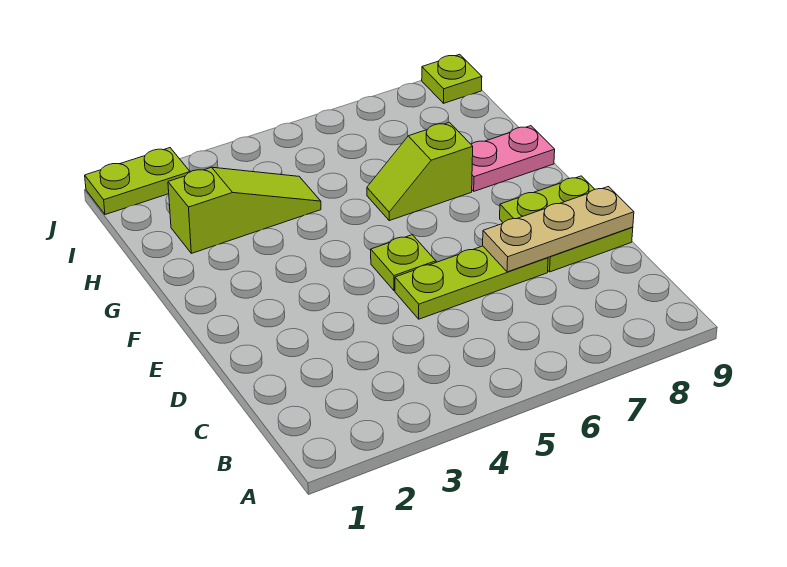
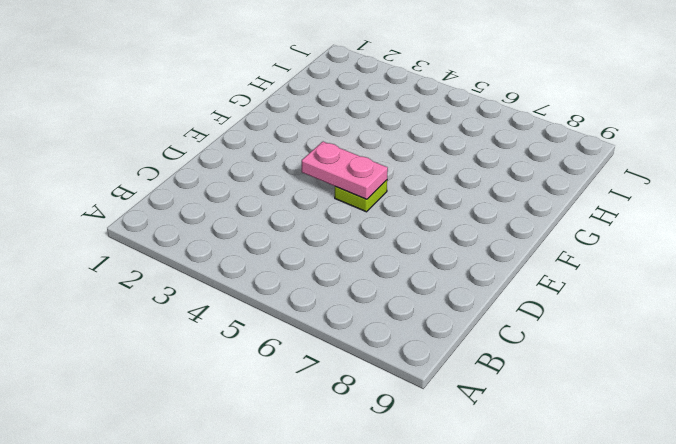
pink plate E4:E5 level 2 -> pink plate G8:G9 level 1
none -> lime plate D5:D7 level 1
none -> lime plate D8:E9 level 1

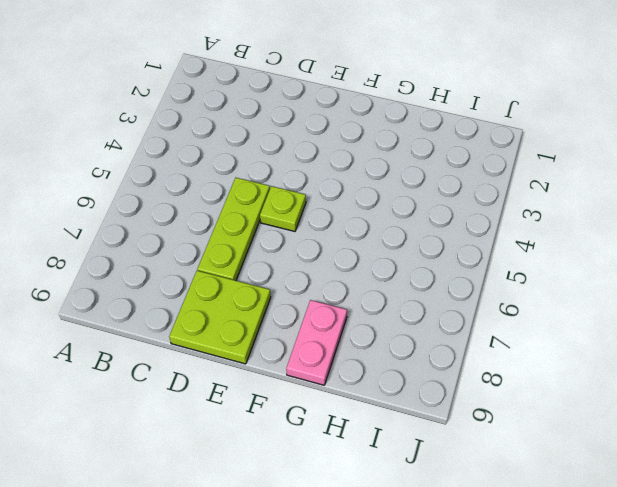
none -> lime slope G6:G7 level 1 top 7
none -> lime slope H2:H4 level 1 top 2

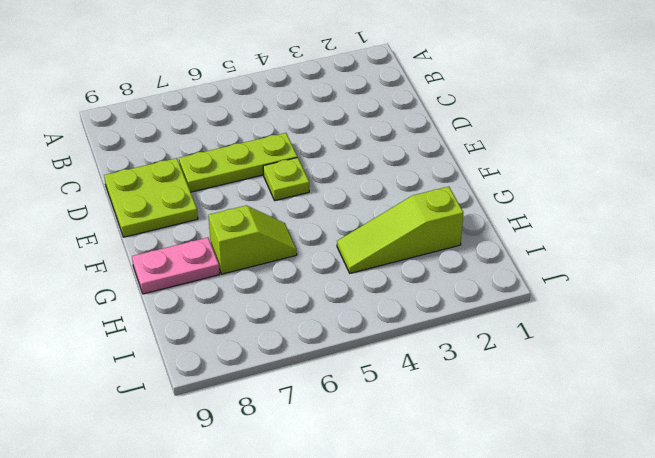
none -> lime plate J1:J2 level 1
none -> lime plate J9 level 1

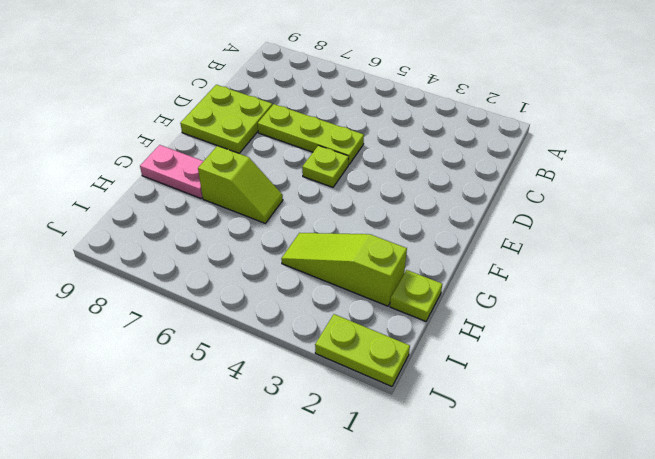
lime plate H1 level 1 -> lime plate J9 level 1
none -> tan plate D7:D9 level 2

